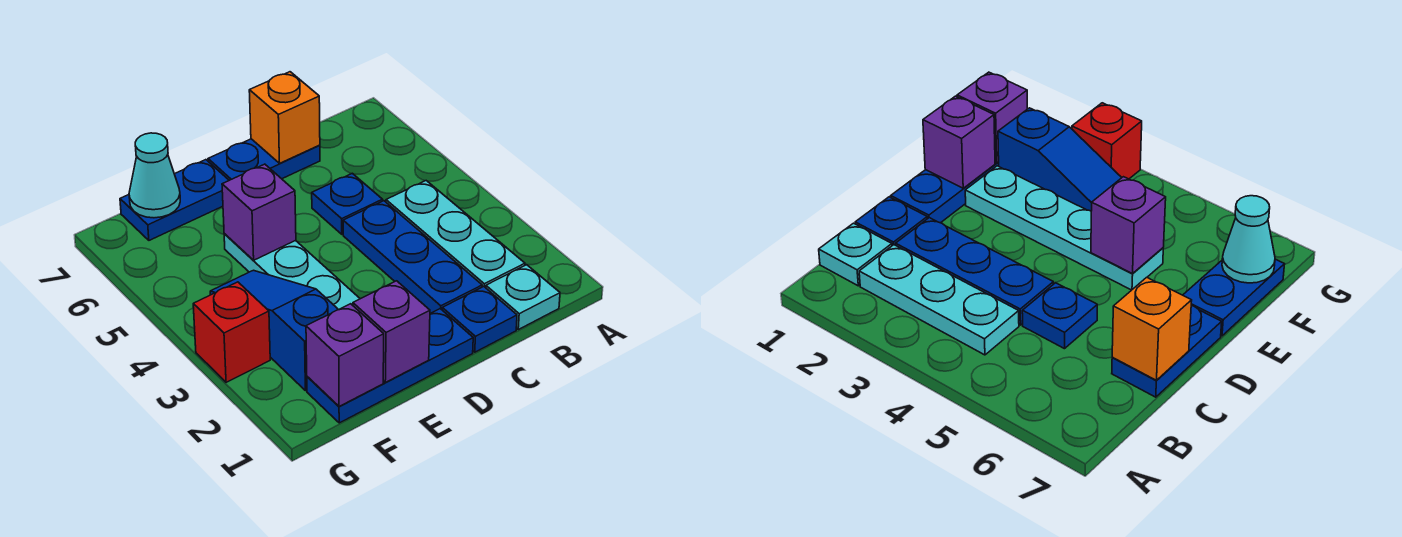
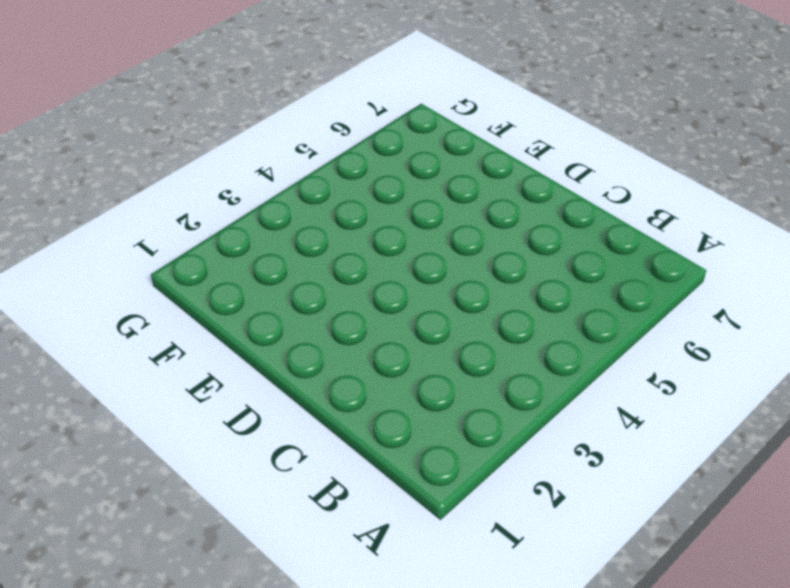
none -> cyan plate B1 level 1
none -> cyan plate B2:B4 level 1
none -> blue plate C1 level 1

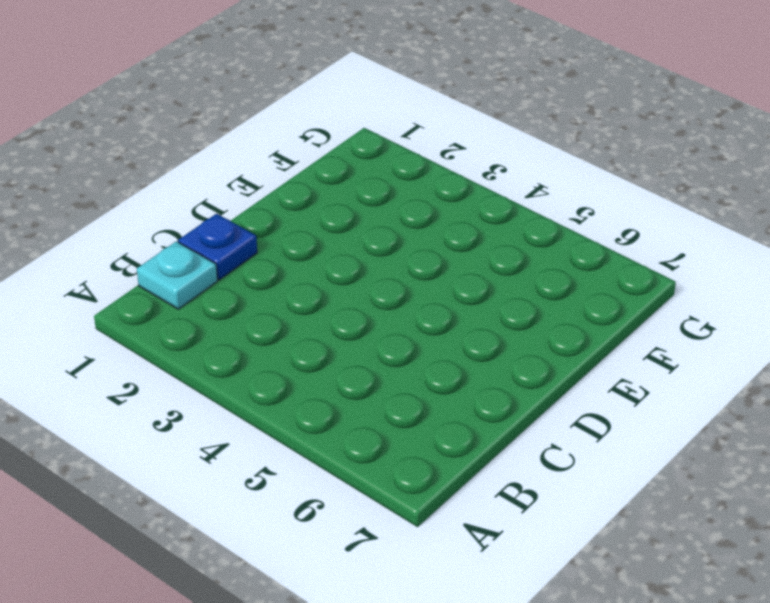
none -> cyan plate B2:B4 level 1
none -> blue plate C2:C4 level 1
none -> blue plate C5 level 1

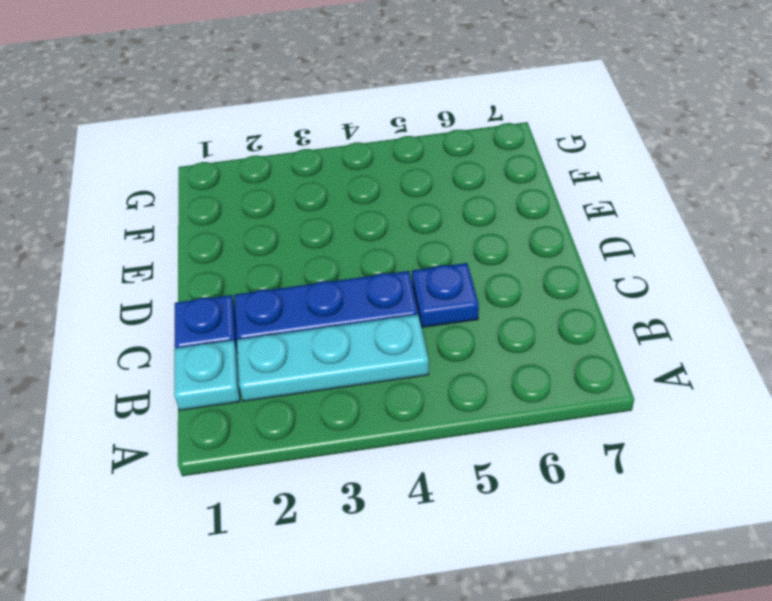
none -> blue plate C7:D7 level 1
none -> blue plate D1:F1 level 1
none -> cyan plate E2:E5 level 1

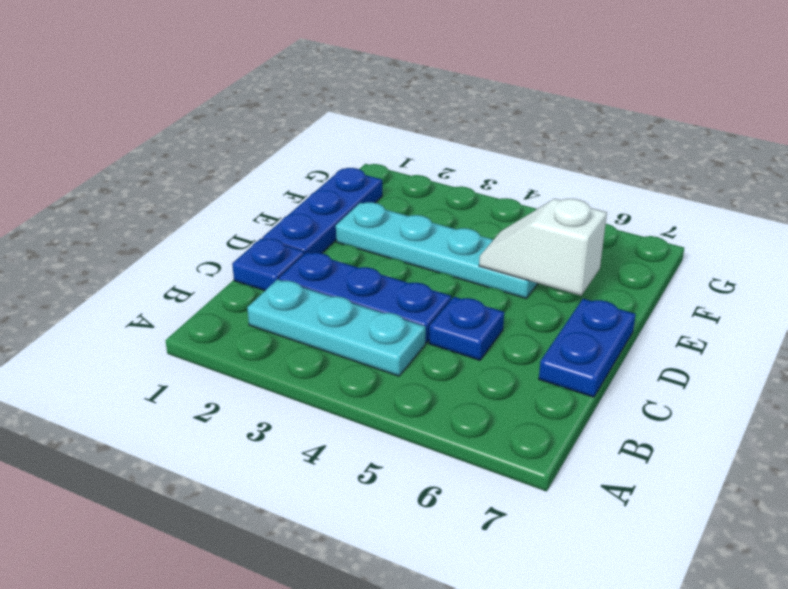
white slope E5:E6 level 2 top 6 -> purple brick E5 level 2
none -> cyan plate B1 level 1
none -> blue plate E7:F7 level 1
none -> blue slope F2:F4 level 1 top 2

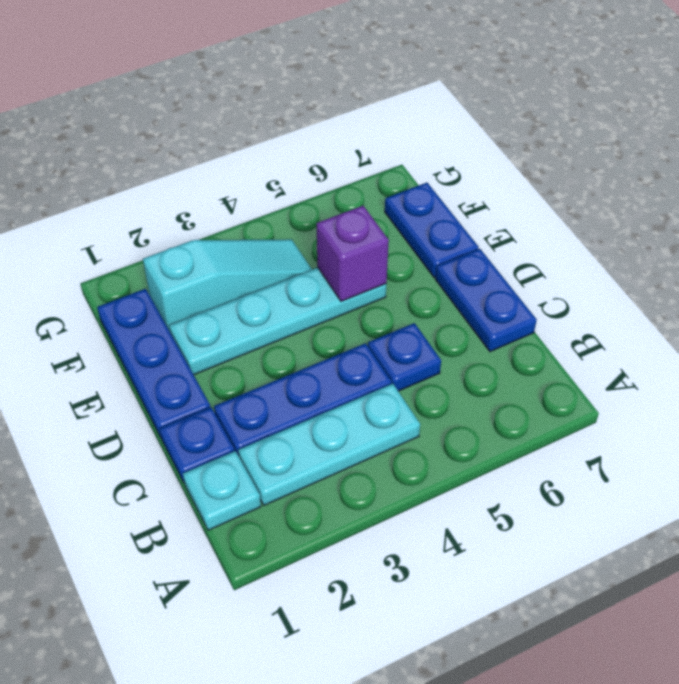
cyan slope F2:F4 level 1 top 2 -> blue slope F2:F4 level 1 top 2
none -> red brick G3 level 1
none -> orange brick C7 level 2
none -> purple brick E1 level 2

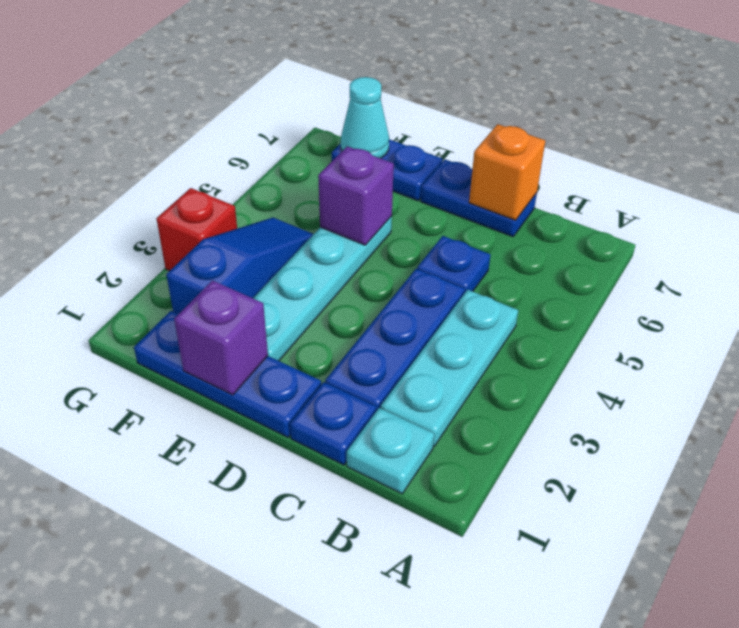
none -> purple brick F1 level 2

